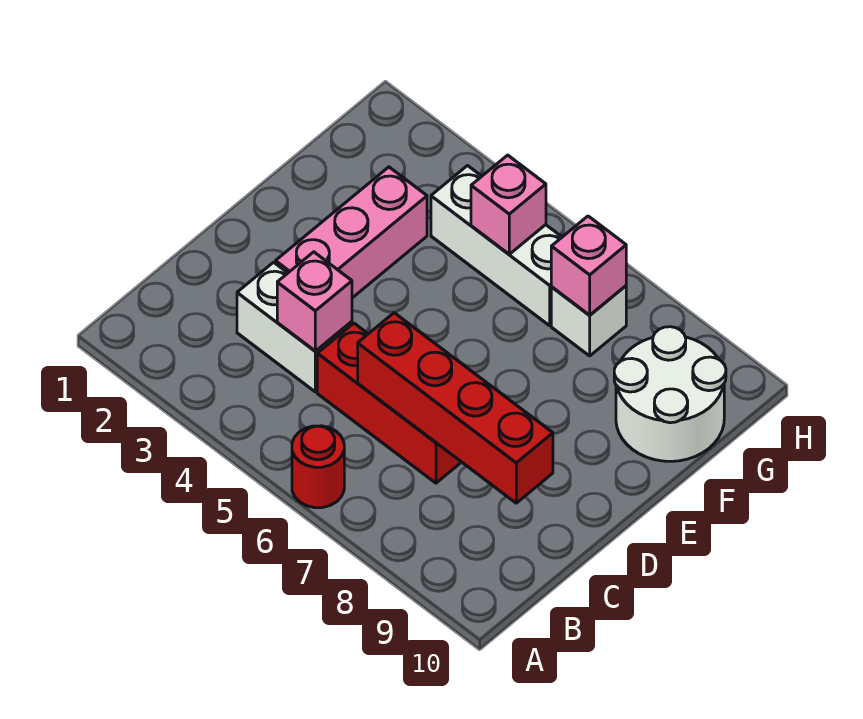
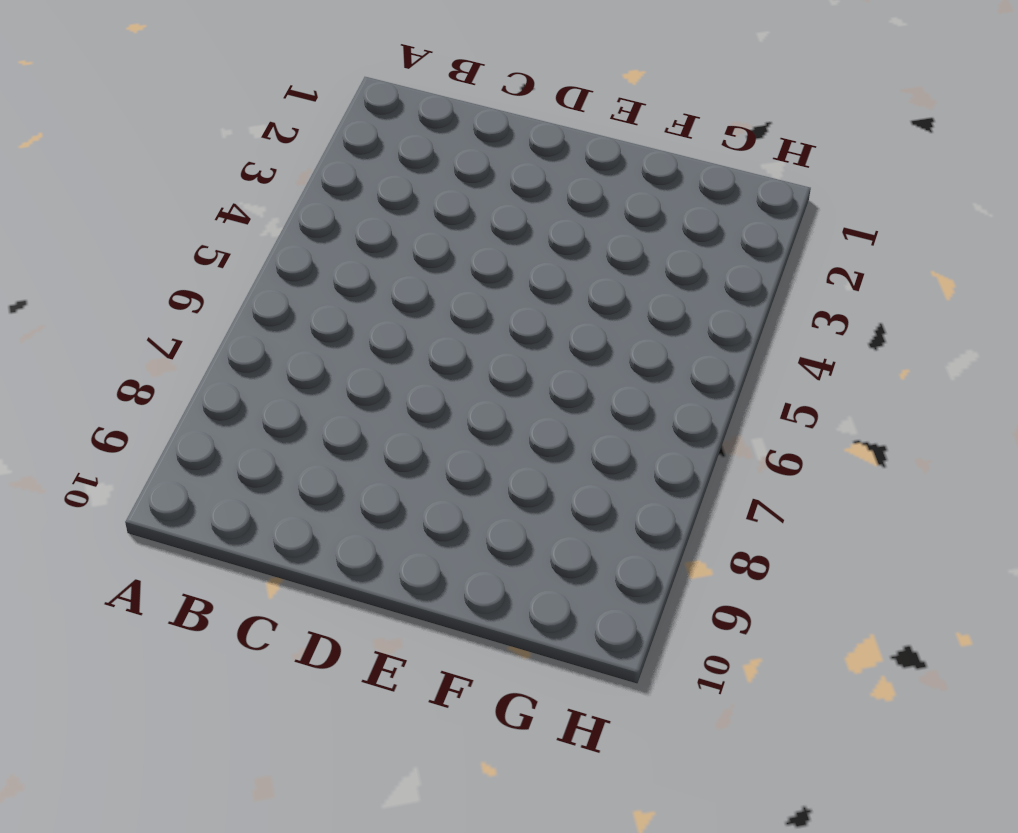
none -> red round brick A6 level 1
none -> white brick C3:C4 level 1

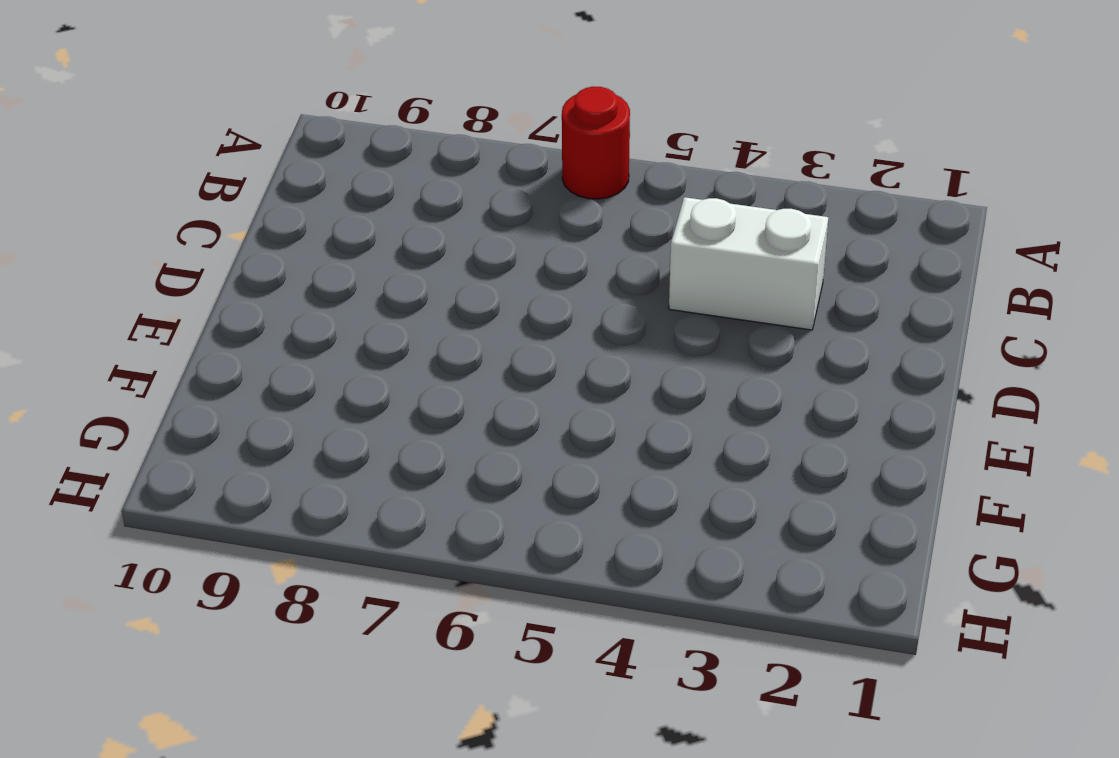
none -> red brick C5:C7 level 1
none -> pink brick D3:F3 level 1

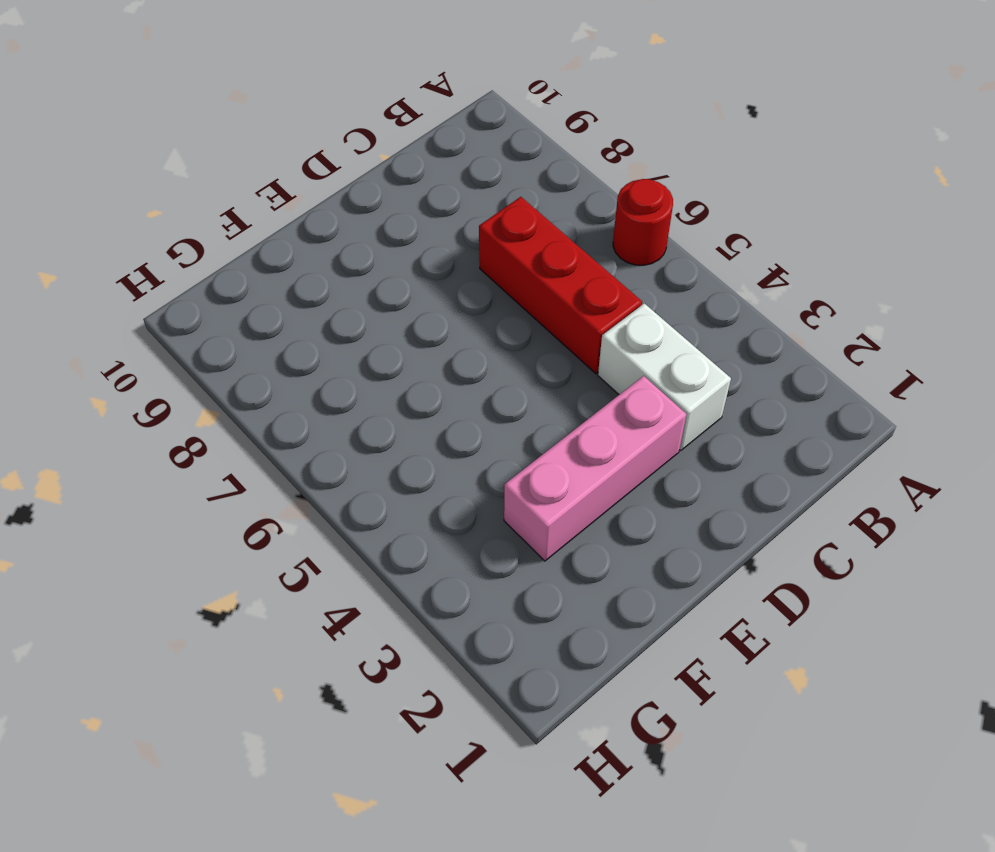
none -> white round brick F9:G10 level 1
none -> white brick G4:G6 level 1

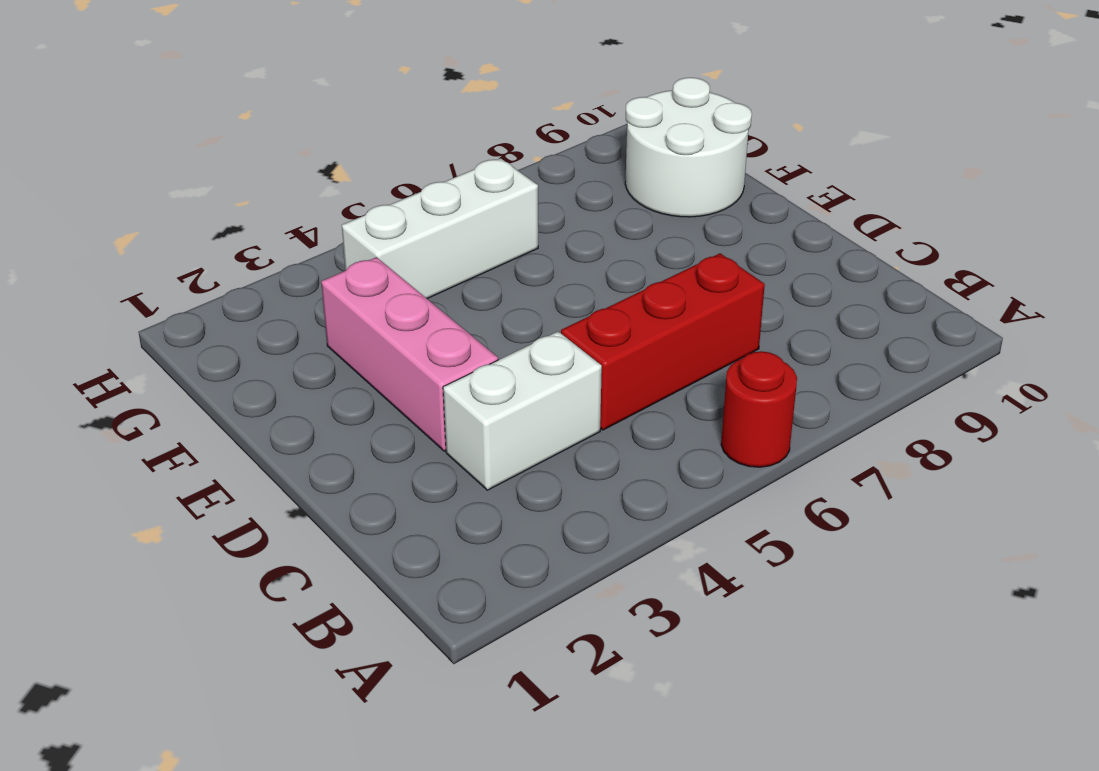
none -> white brick G7 level 1
none -> pink brick C4 level 2

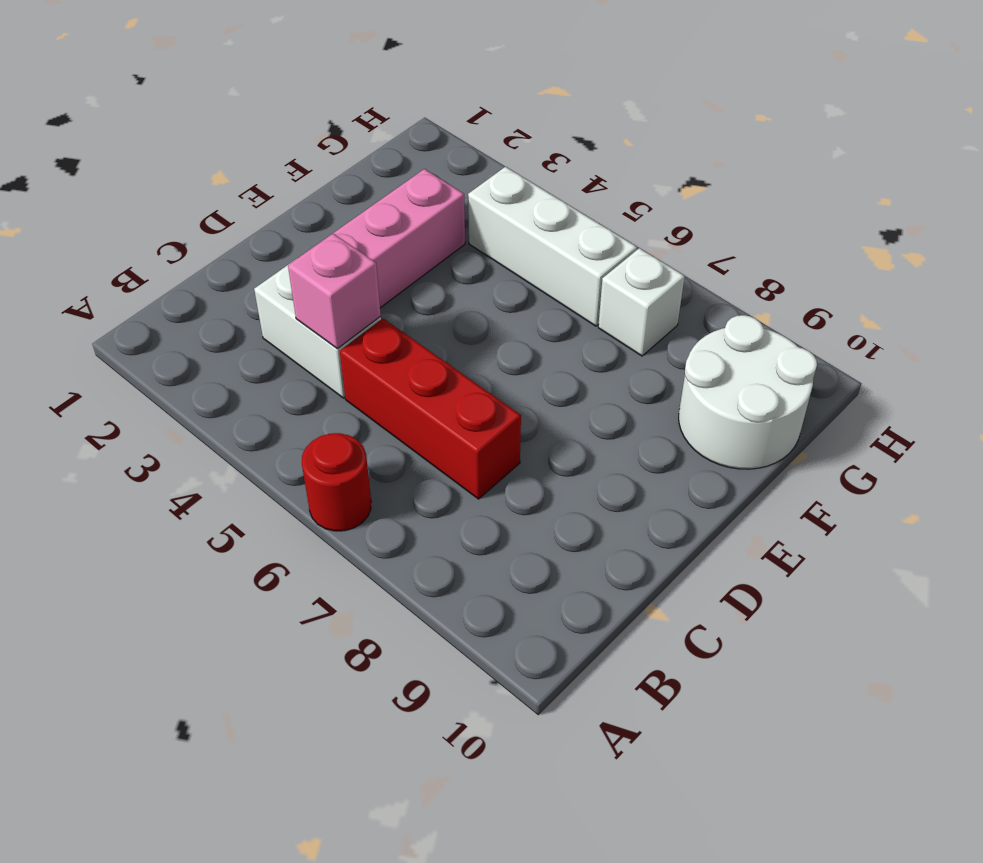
none -> red brick C6:C9 level 2
none -> pink brick G5 level 2

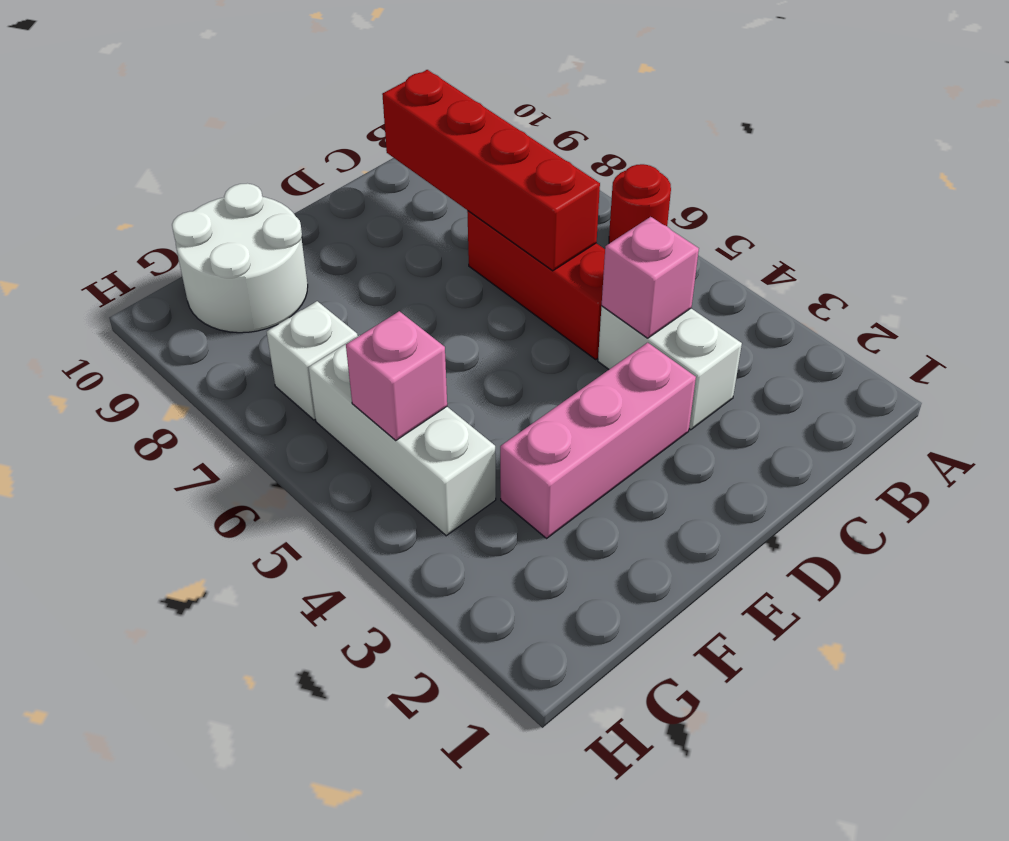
none -> pink brick G7 level 2

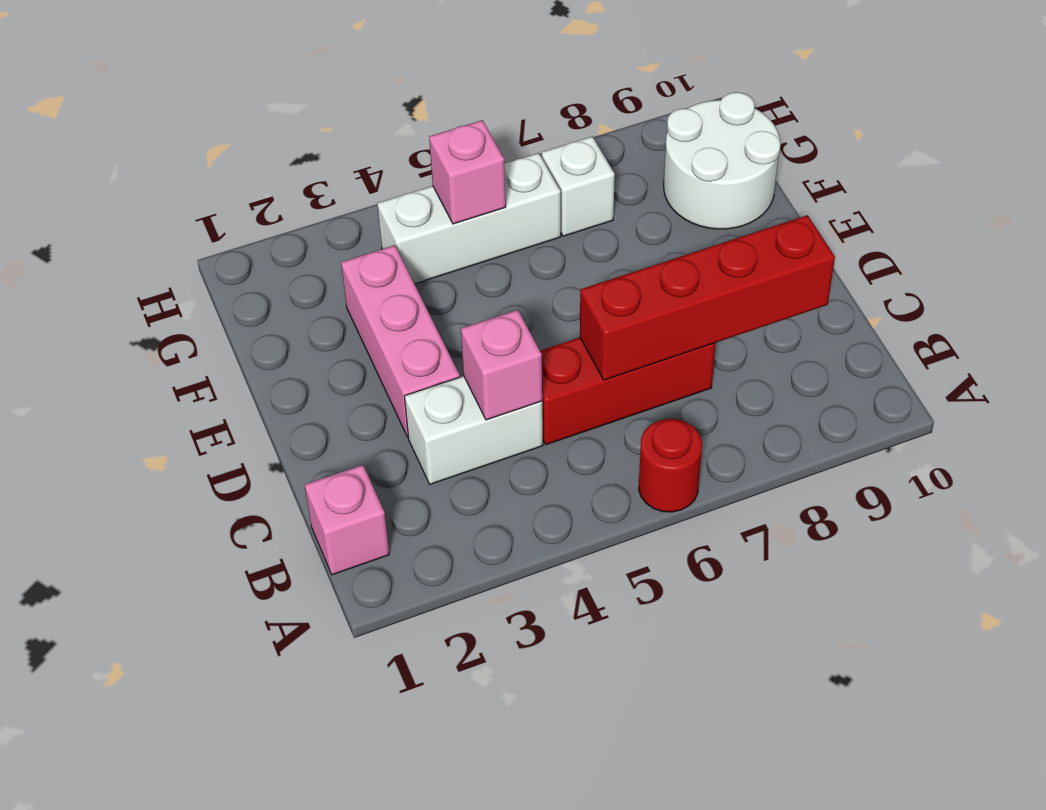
pink brick B1 level 1 -> pink brick G7 level 2

